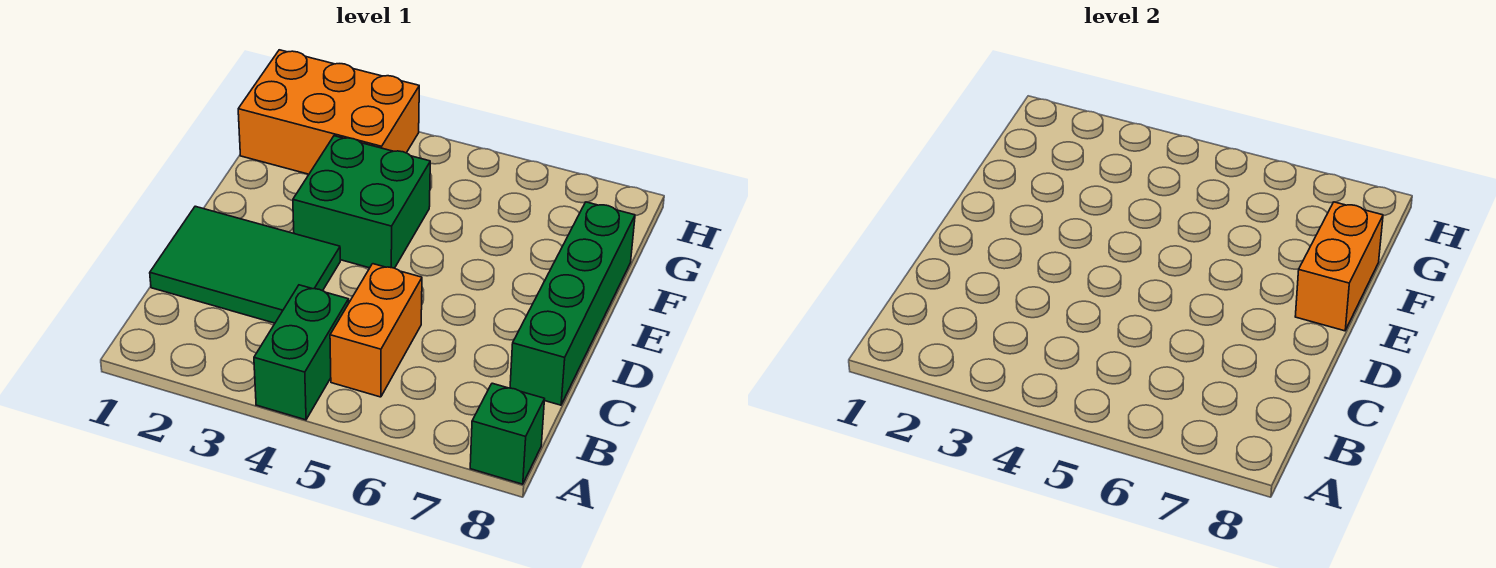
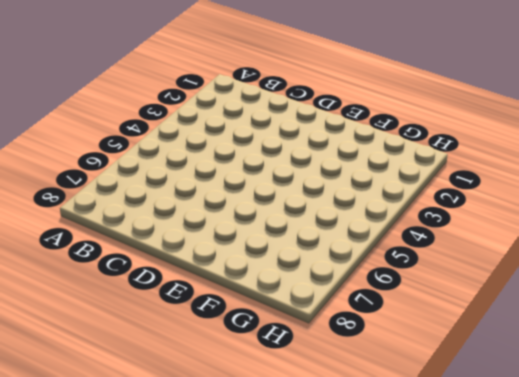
none -> green brick A4:B4 level 1
none -> green brick A8 level 1

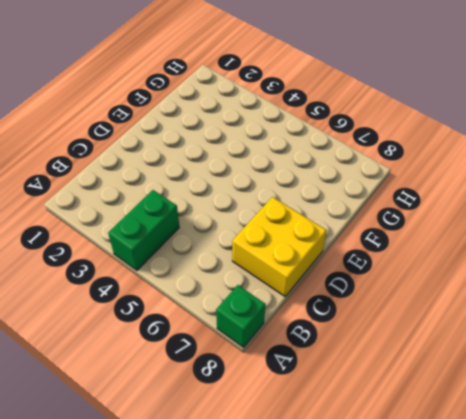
yellow brick C7:D8 level 1 -> green brick C8:F8 level 1
none -> orange brick B5:C5 level 1
none -> green tile C1:D3 level 1

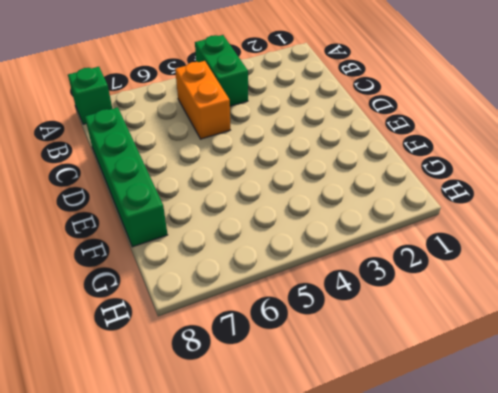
none -> green tile C1:D3 level 1
none -> green brick E3:F4 level 1

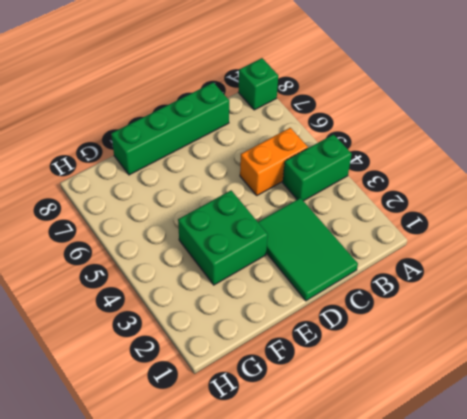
none -> orange brick G1:H3 level 1
none -> orange brick E8:F8 level 2

